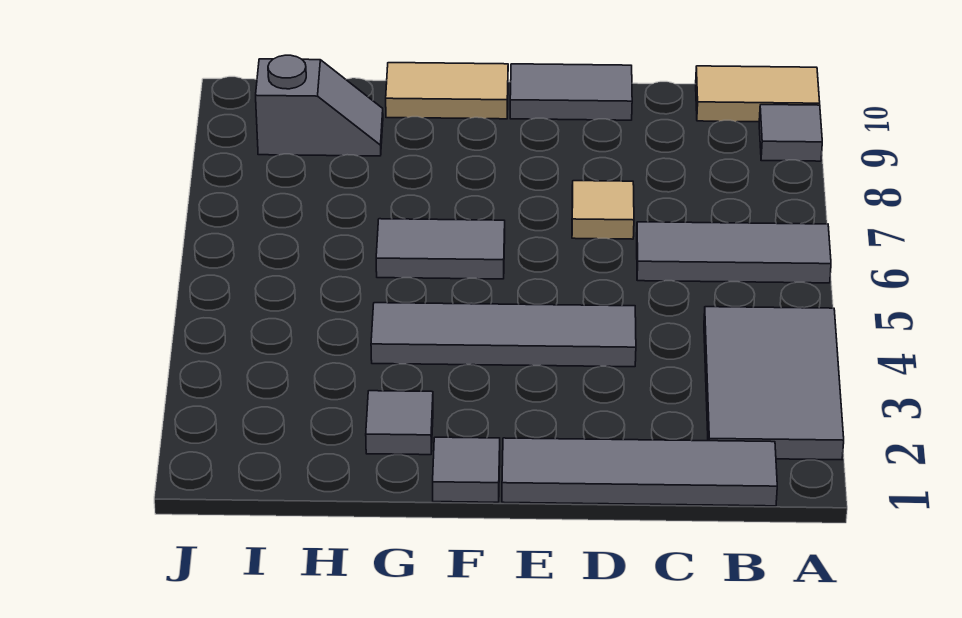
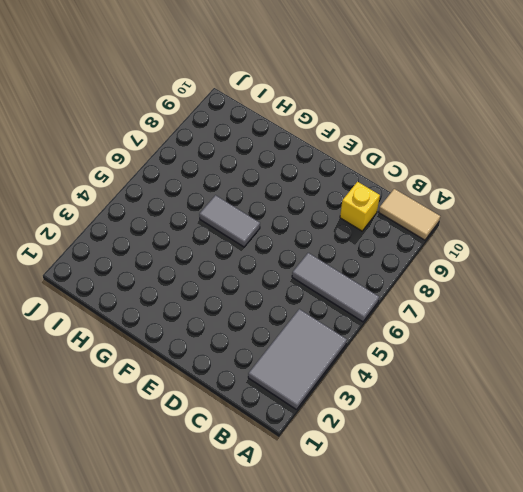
yellow brick C9 level 1 -> none
none -> grey tile A9 level 1
none -> grey tile B1:E1 level 1
none -> grey tile D4:G4 level 1

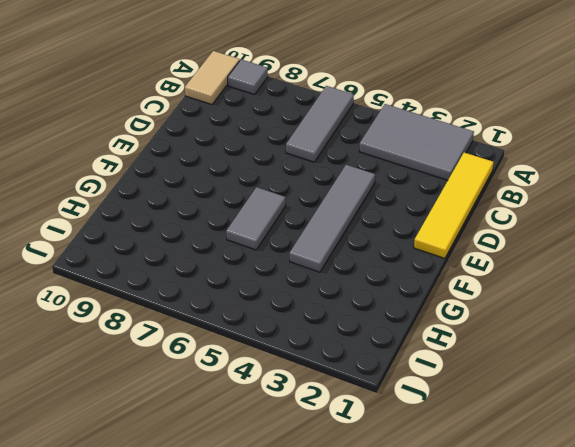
yellow tile B1:E1 level 1 -> grey tile B1:E1 level 1
none -> tan tile D7 level 1
none -> grey tile D10:E10 level 1
none -> grey tile F1 level 1

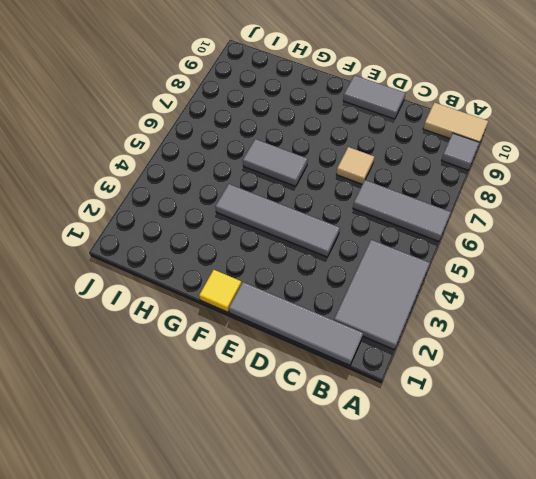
yellow tile F1 level 1 -> grey tile F1 level 1
none -> tan tile F10:G10 level 1
none -> grey tile G2 level 1
none -> grey slope H9:I9 level 1 top I

